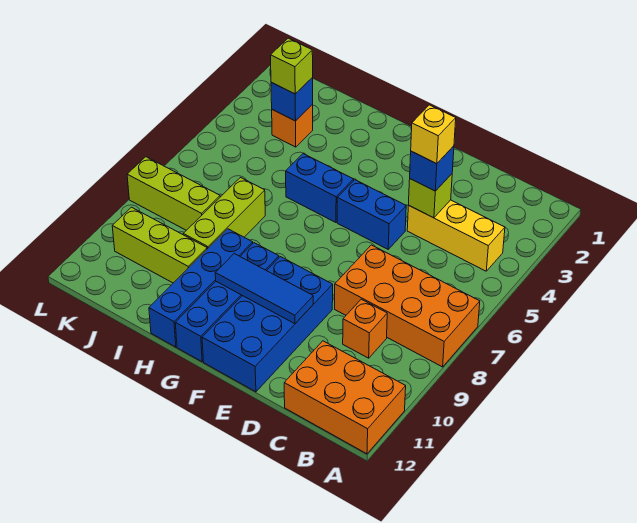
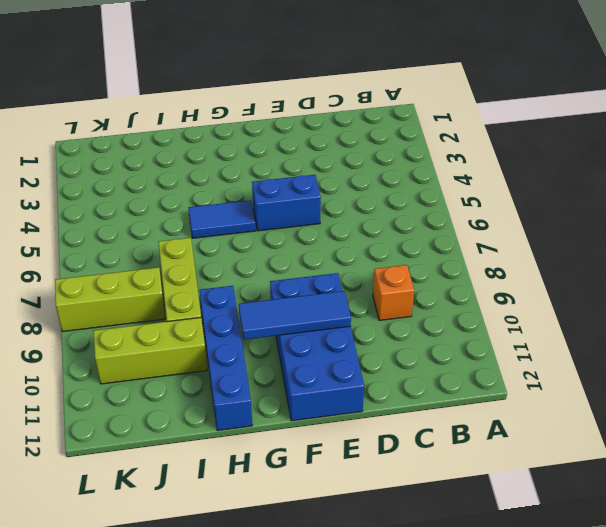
blue tile G5:H5 level 1 -> blue brick G5:H5 level 1
none -> orange brick A7:D8 level 1
none -> orange brick A11:C12 level 1
none -> yellow brick B4:D4 level 1

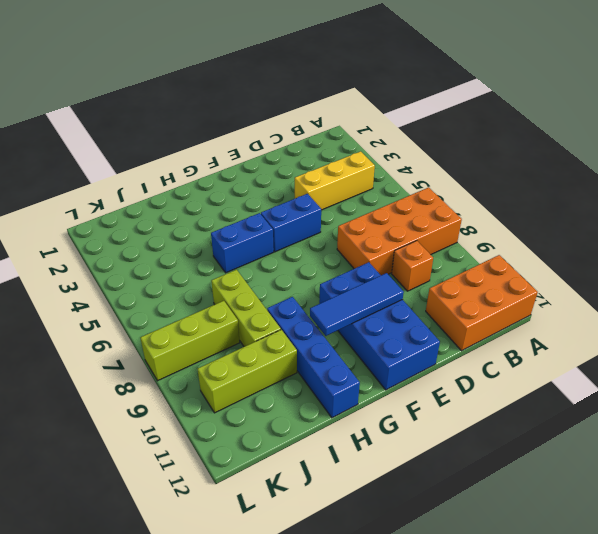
none -> blue brick G9:G12 level 1
none -> orange brick J3 level 1
none -> lime brick D4 level 2

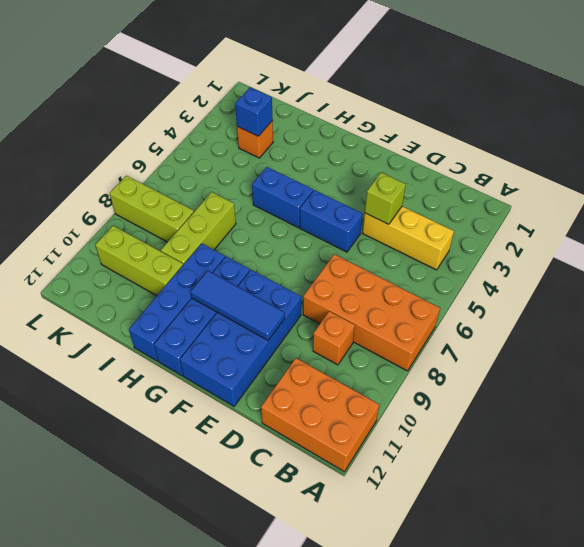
none -> blue brick D4 level 3
none -> lime brick J3 level 3
none -> yellow brick D4 level 4

